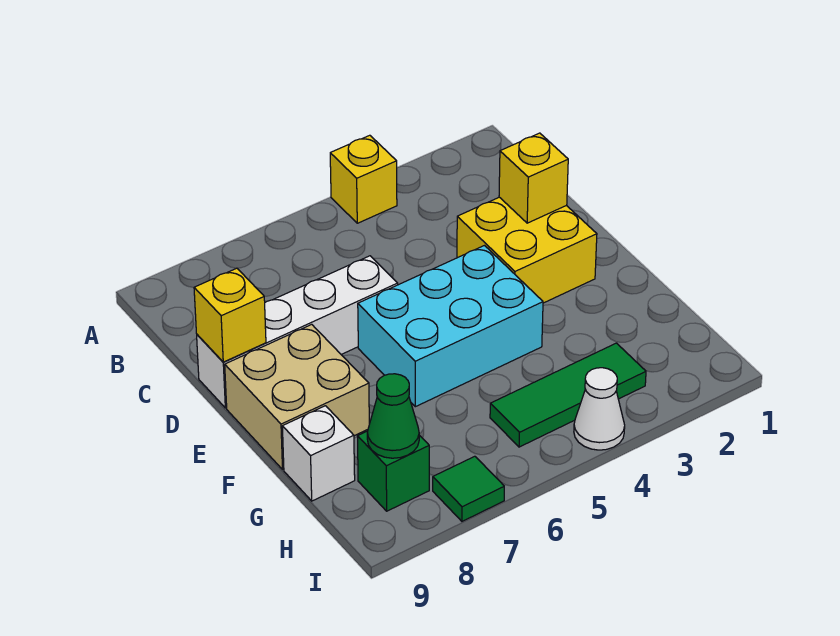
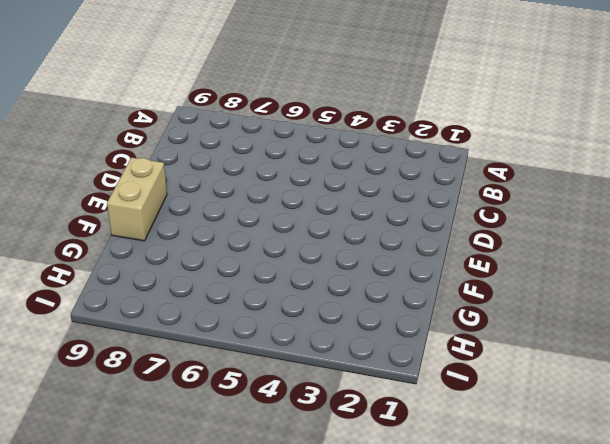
tan brick E9:F9 level 1 -> tan brick E8:F9 level 1
none -> yellow brick A4 level 1
none -> yellow brick D2:E3 level 1
none -> white brick D6:D9 level 1

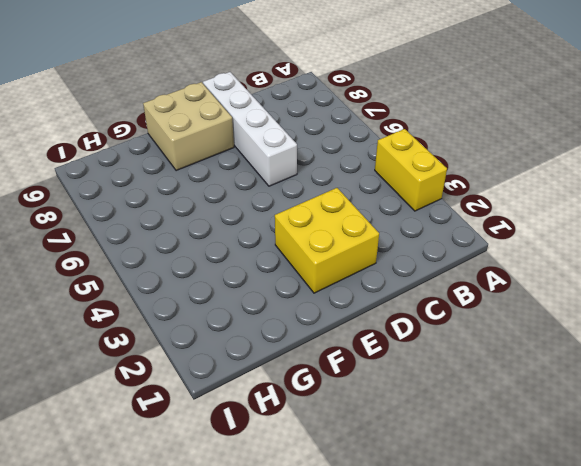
yellow brick A3:A4 level 1 -> yellow brick A4 level 1
none -> cyan brick E4:F6 level 1
none -> white brick G9 level 1
none -> green tile H3:H5 level 1

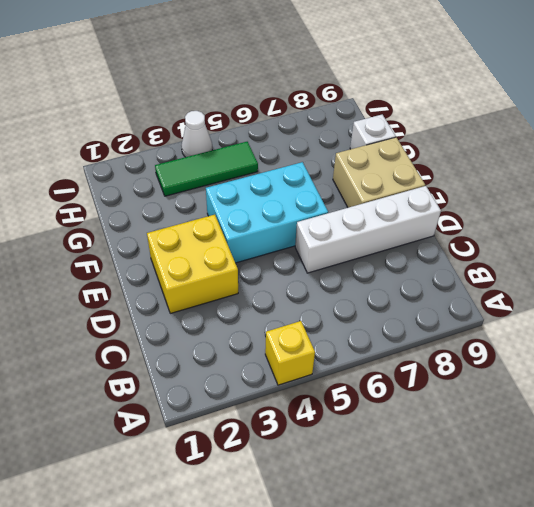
none -> green brick H8 level 1
none -> green tile I7 level 1
none -> yellow brick D2 level 2

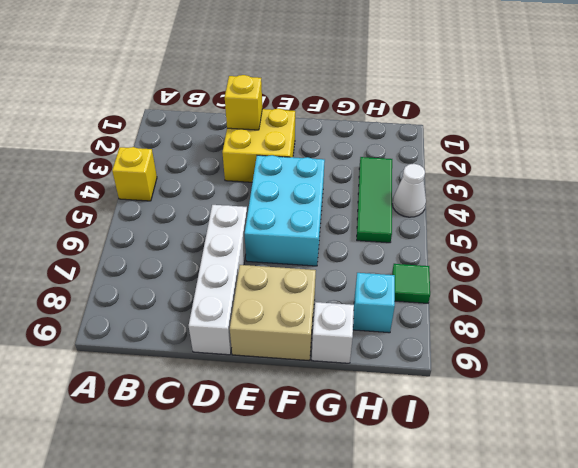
cyan brick H8 level 1 -> green brick H8 level 1
none -> yellow brick D9 level 2
none -> green cone H8 level 2

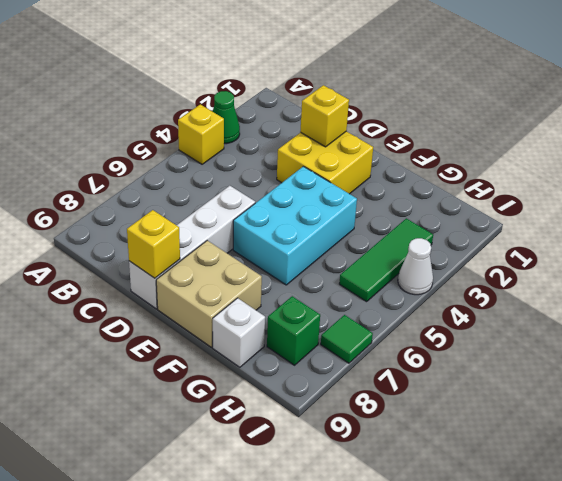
green cone A3 level 1 -> green cone H8 level 2

